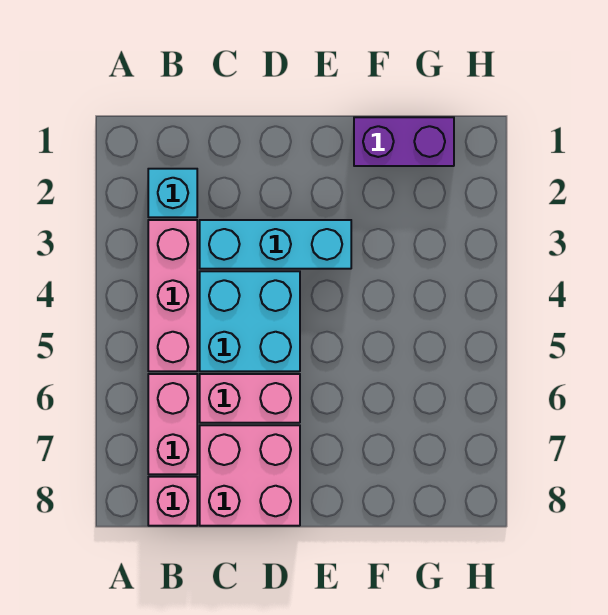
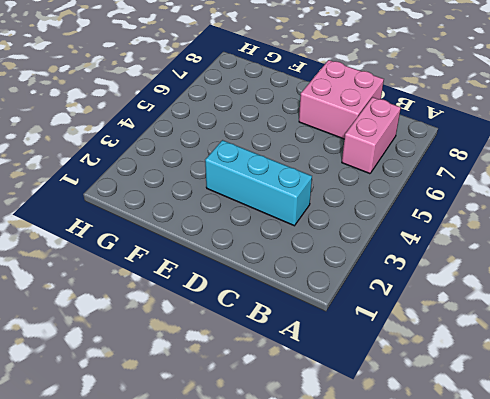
none -> cyan brick B2 level 1
none -> pink brick B3:B5 level 1

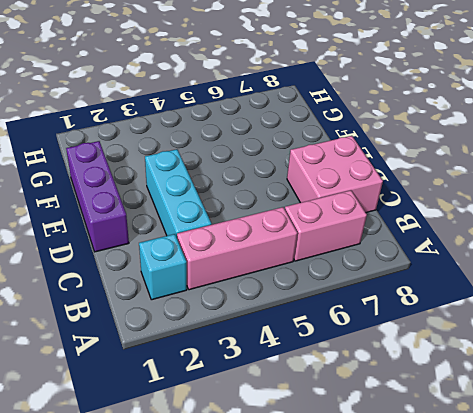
purple brick D1:F1 level 1 -> purple brick F1:G1 level 1
none -> pink brick B8 level 1
none -> cyan brick C4:D5 level 1

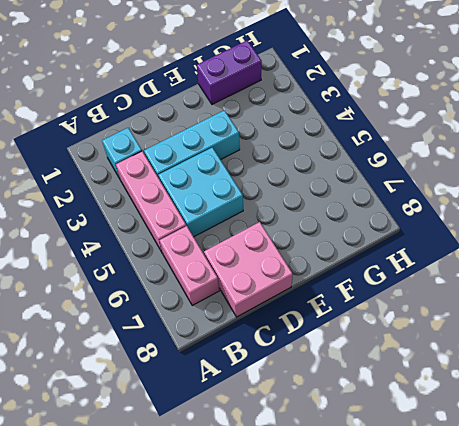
none -> pink brick B8 level 1
none -> pink brick C6:D6 level 1

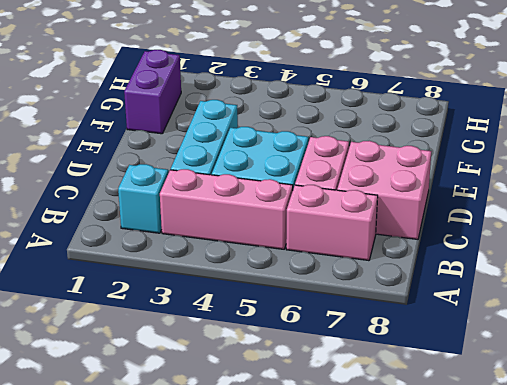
none -> pink brick B8 level 1

